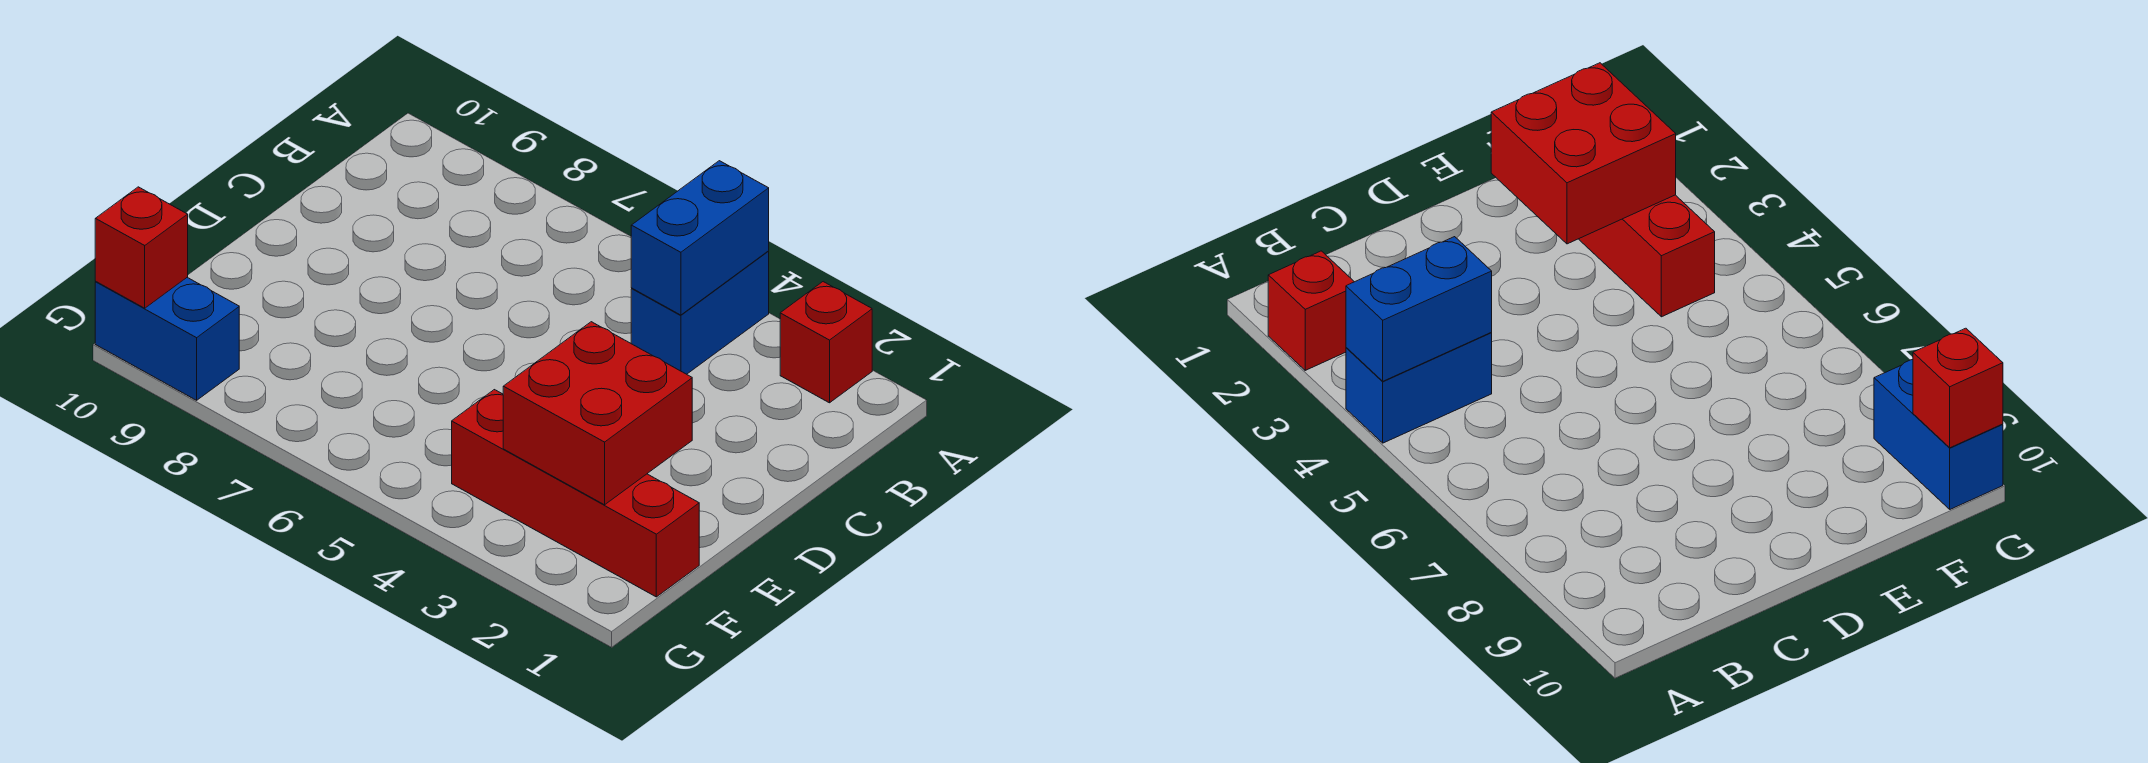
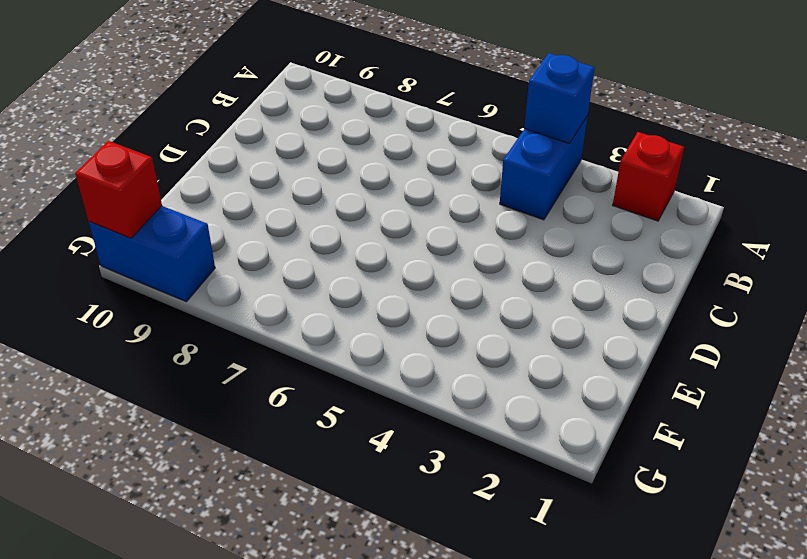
blue brick A4 level 2 -> blue brick A4:B4 level 2
none -> red brick F1:F4 level 1
none -> red brick E2:F3 level 2

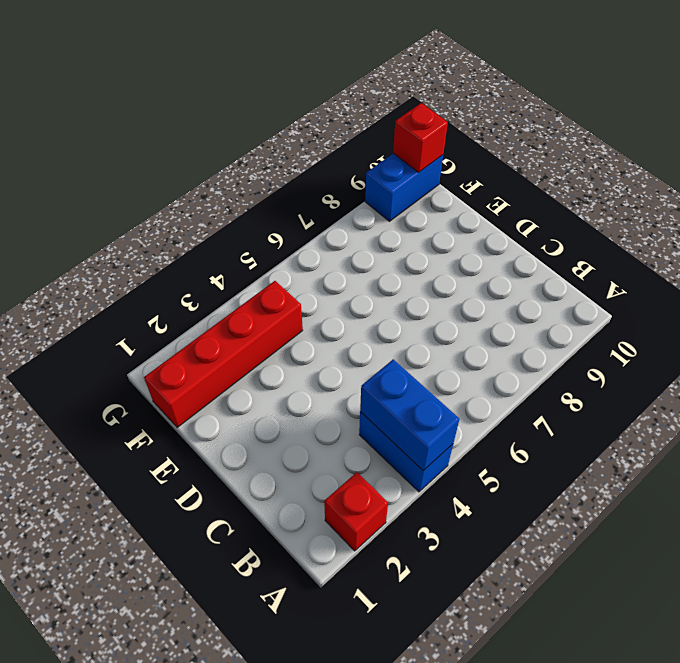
none -> red brick E2:F3 level 2

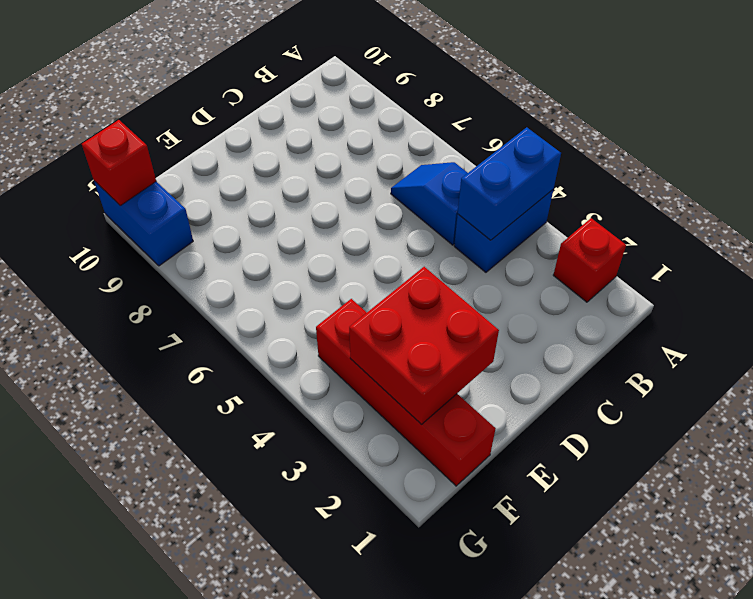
blue slope B5:B6 level 1 top 5 -> none

